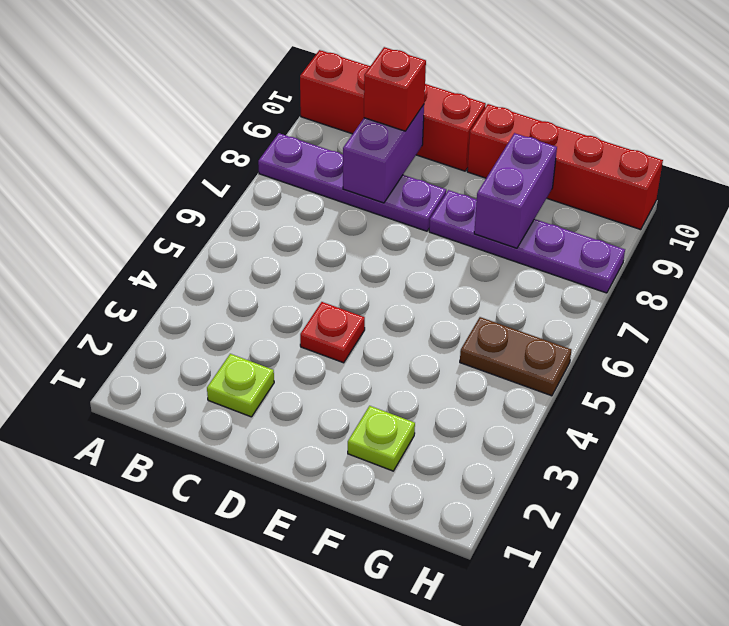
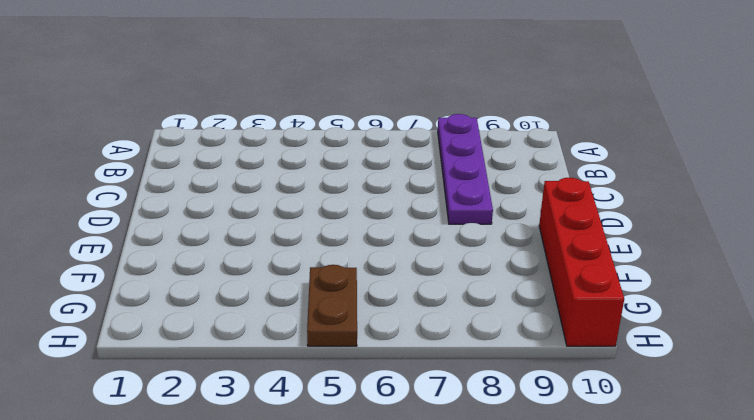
none -> red brick A10:D10 level 1
none -> lime plate C2 level 1

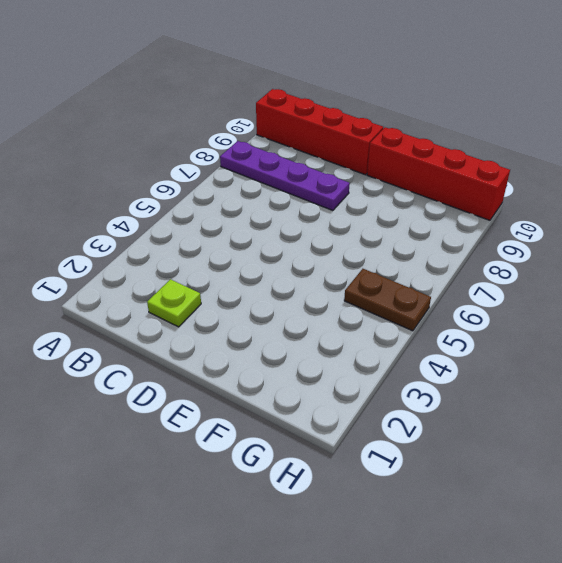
none -> red plate D4 level 1
none -> purple plate E8:H8 level 1

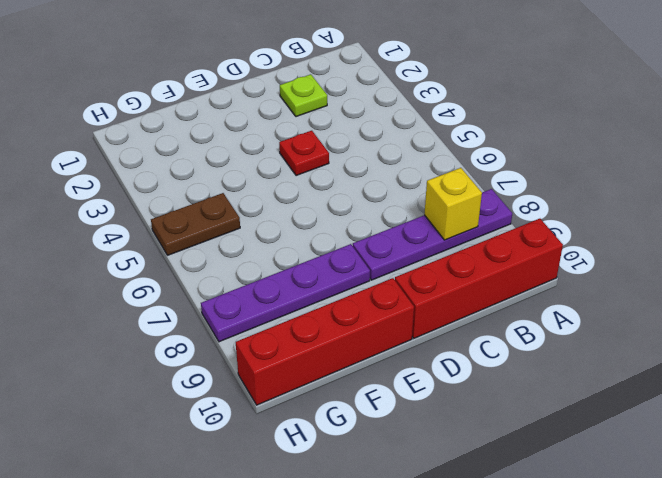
yellow brick B8 level 2 -> none
none -> lime plate F2 level 1
none -> purple brick C8:C9 level 2

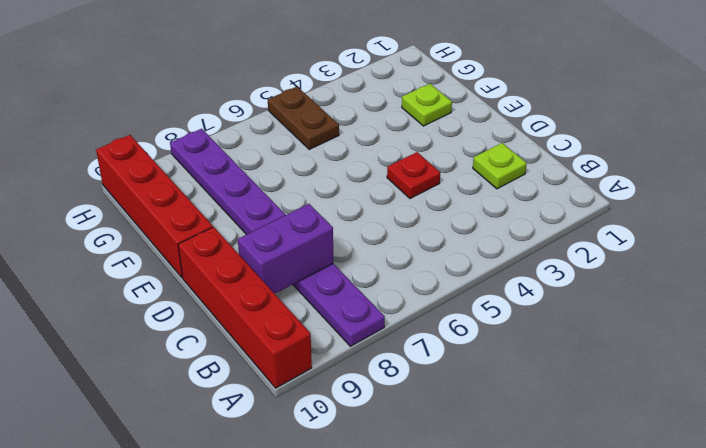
none -> purple brick F8:F9 level 2
none -> red brick C9 level 3

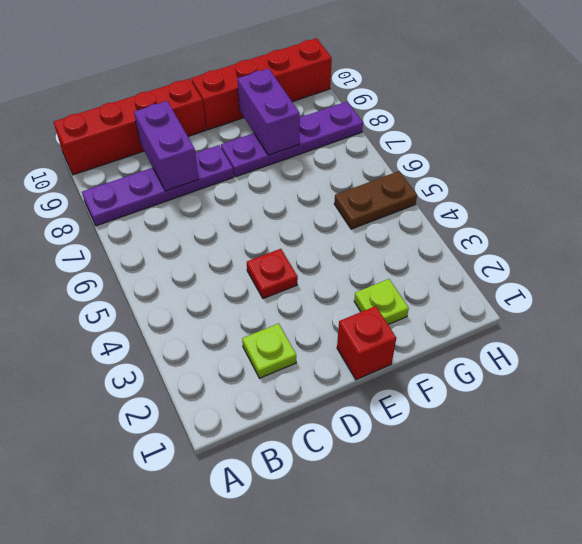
red brick E1 level 1 -> red brick C9 level 3

